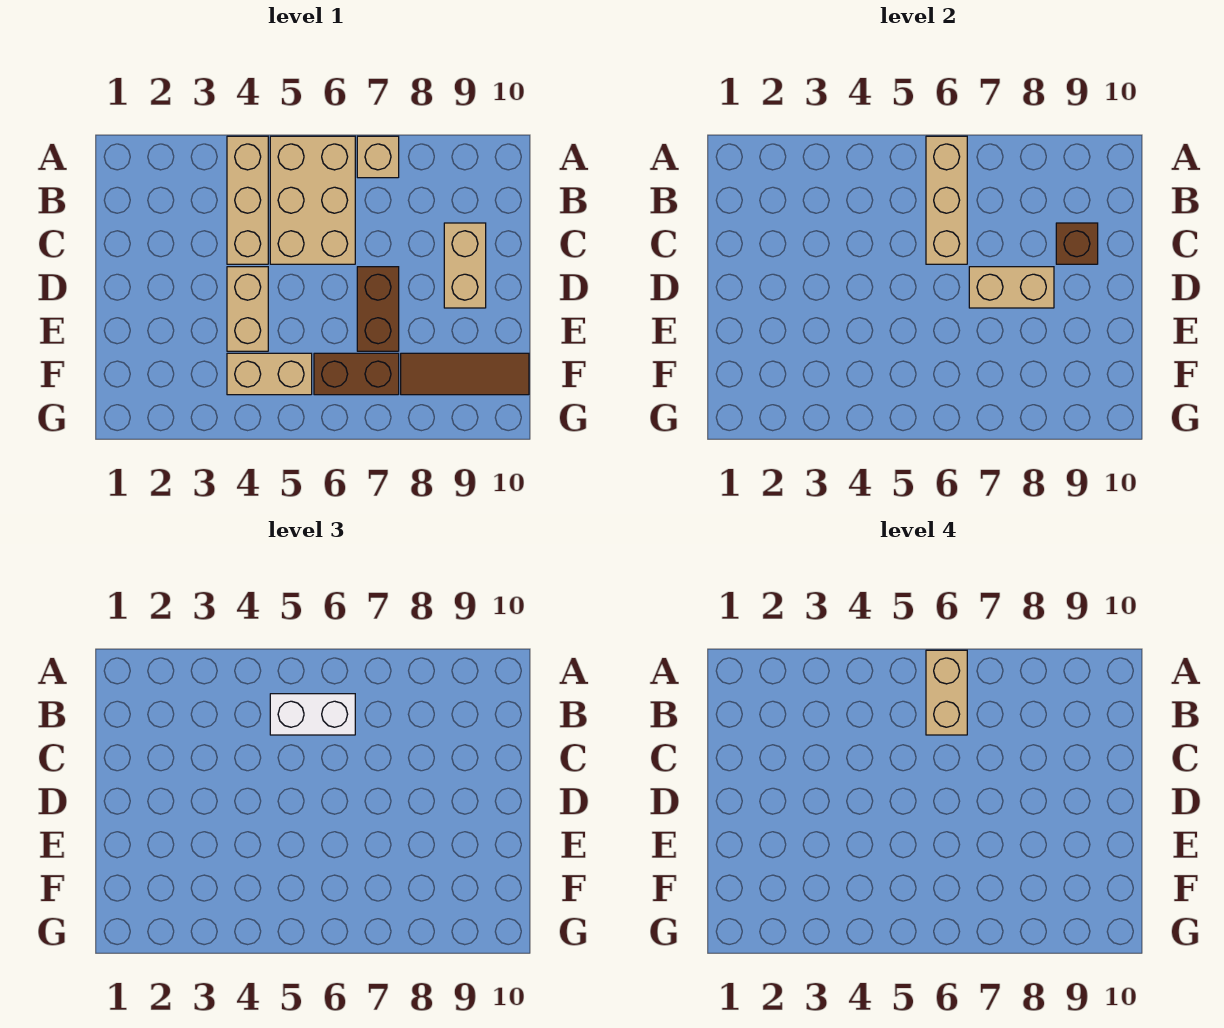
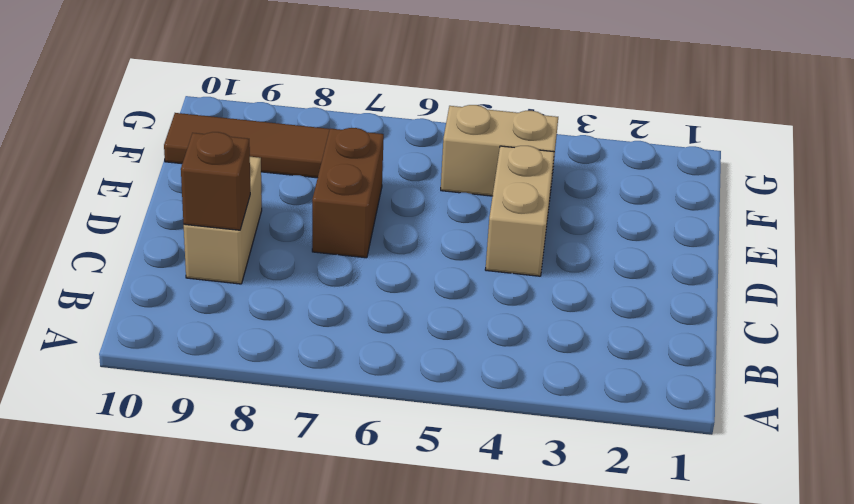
none -> tan brick A4:C4 level 1
none -> tan brick A5:C6 level 1
none -> tan brick A7 level 1

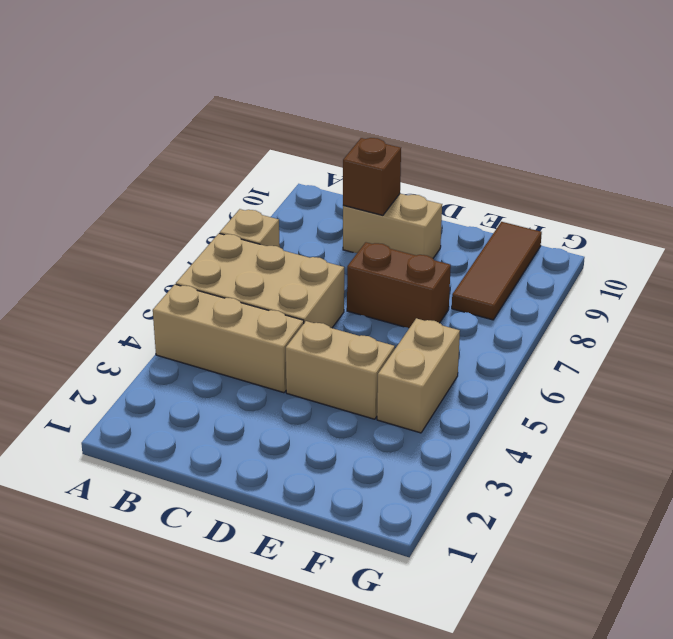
none -> brown brick F6:F7 level 1
none -> tan brick A6:C6 level 2
none -> tan brick D7:D8 level 2

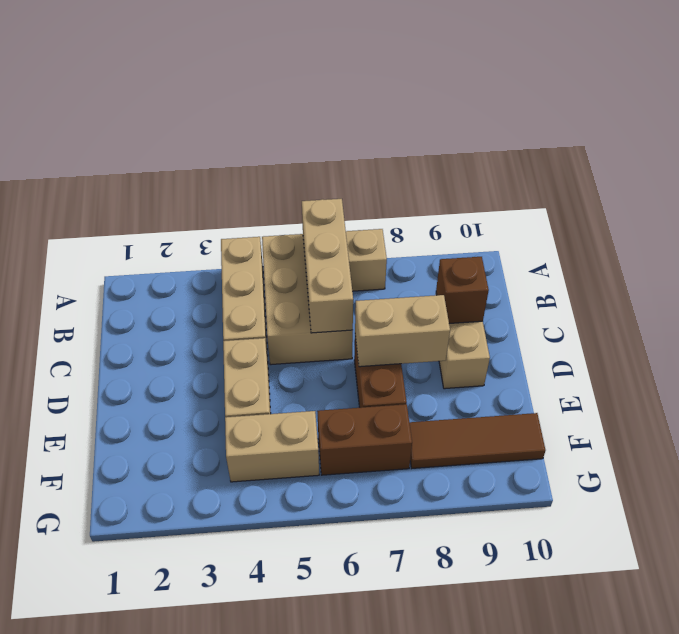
none -> white brick B5:B6 level 3
none -> tan brick A6:B6 level 4

